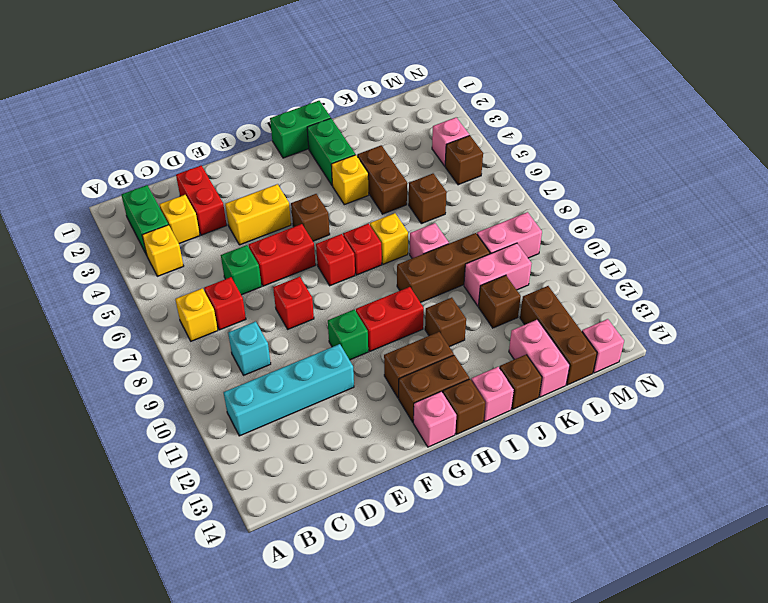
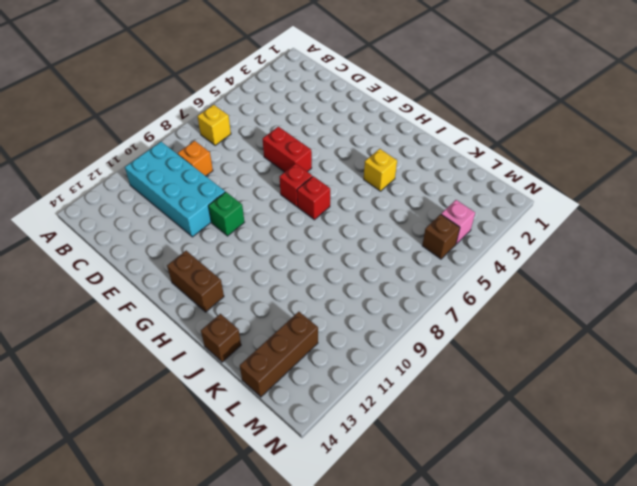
cyan brick B10:E11 level 1 -> cyan brick B11:E11 level 1
orange brick C9 level 1 -> cyan brick C9 level 1
none -> green brick B2:B3 level 1
none -> yellow brick B4 level 1
none -> yellow brick C3 level 1
none -> red brick C7 level 1

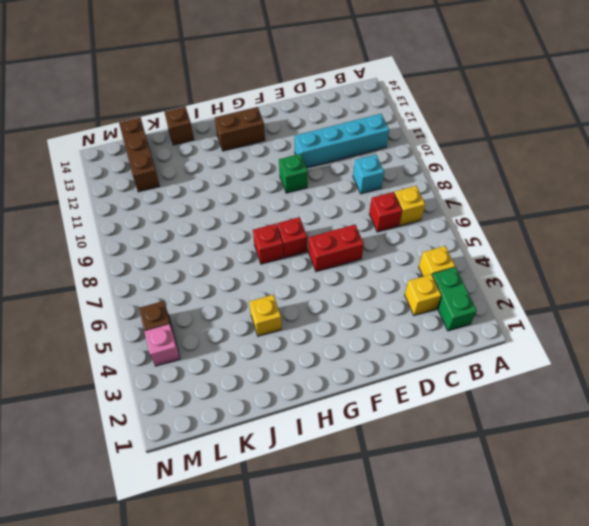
none -> red brick D2:D3 level 1
none -> green brick D6 level 1
none -> yellow brick E4:F4 level 1
none -> red brick E8 level 1

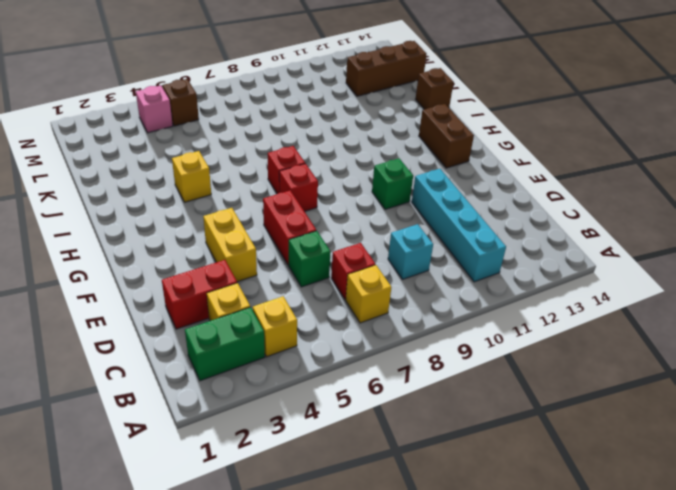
none -> red brick E8 level 1
none -> brown brick G5 level 1
none -> red brick G10:H10 level 1
none -> brown brick G12:H12 level 1

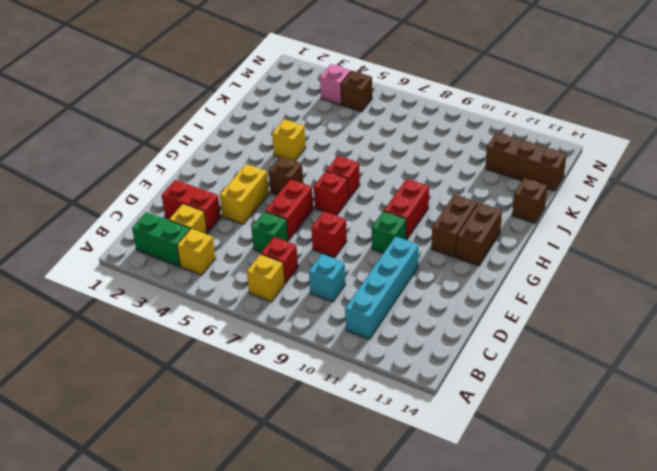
none -> pink brick G14 level 1
none -> green brick H1:I1 level 1
none -> brown brick H14 level 1
none -> green brick I2:I3 level 1

